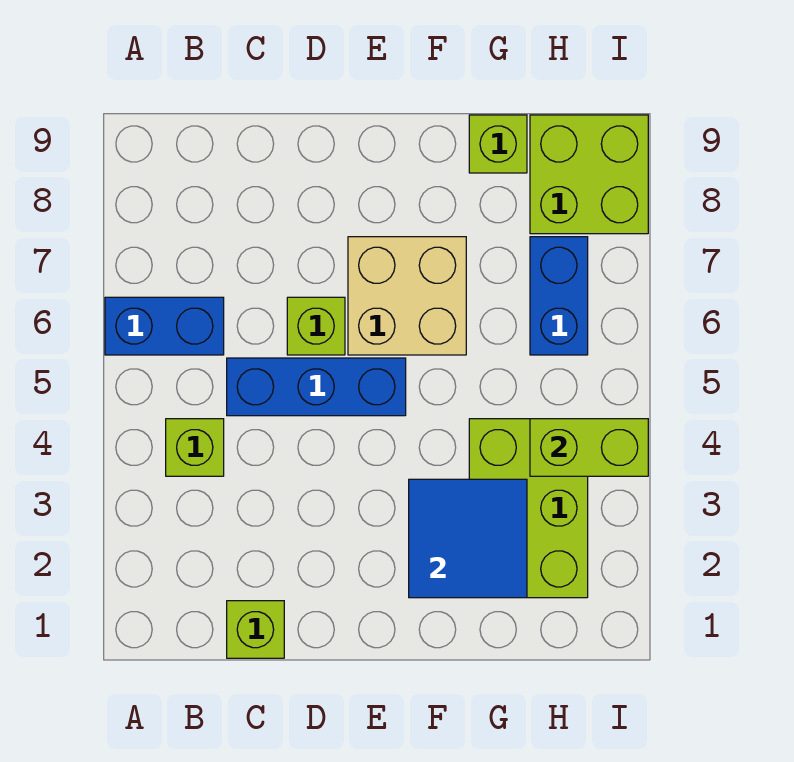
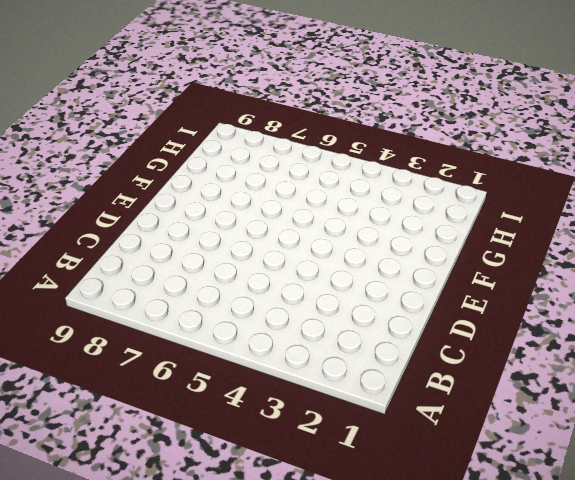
none -> blue brick A6:B6 level 1
none -> lime brick B4 level 1
none -> lime brick C1 level 1

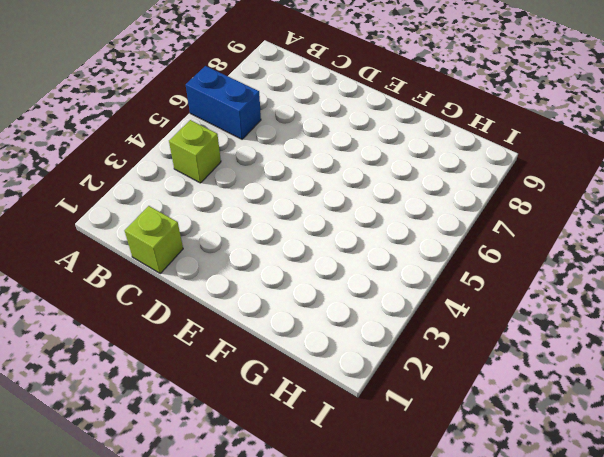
none -> blue brick C5:E5 level 1
none -> lime brick D6 level 1
none -> tan brick E6:F7 level 1

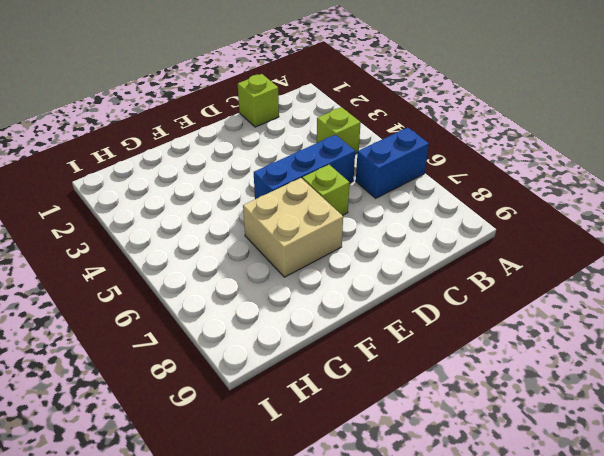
none -> lime brick G2:H4 level 1
none -> lime brick G9 level 1
none -> blue brick H6:H7 level 1

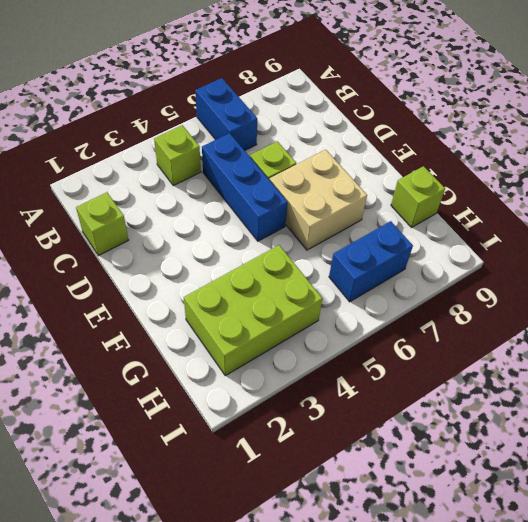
none -> lime brick H8:I9 level 1
none -> blue tile F2:G3 level 2
none -> lime brick H4:I4 level 2

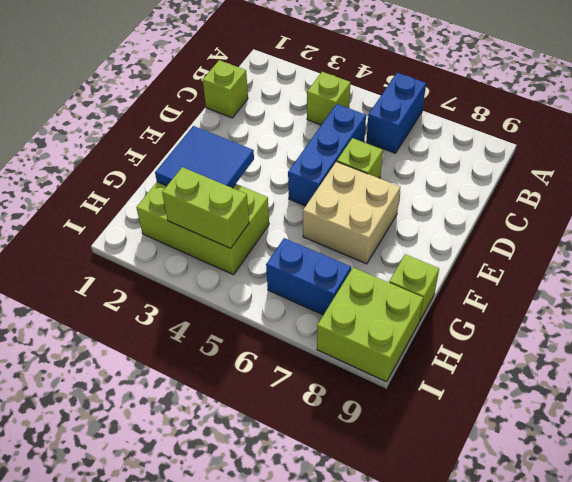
lime brick H3:H4 level 2 -> lime brick H4:I4 level 2

